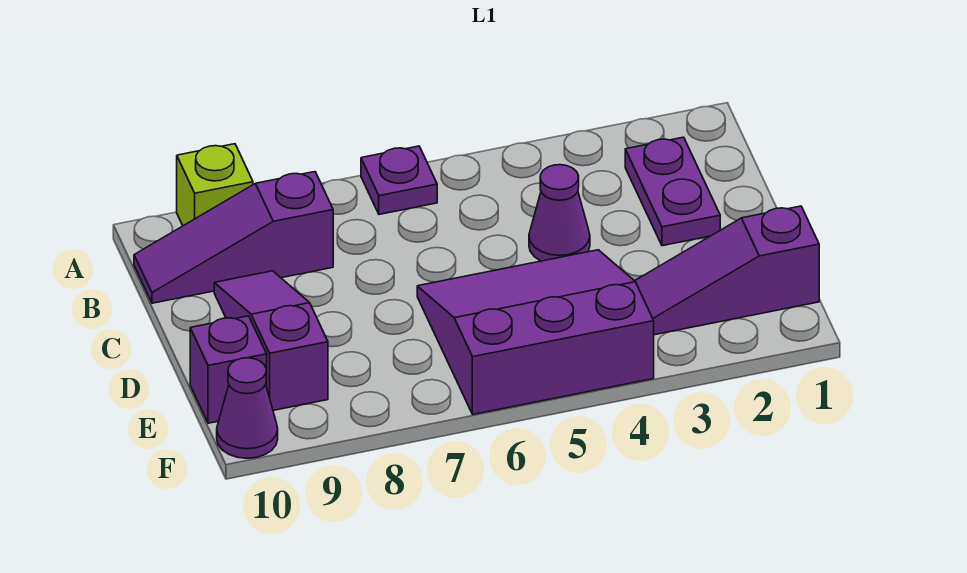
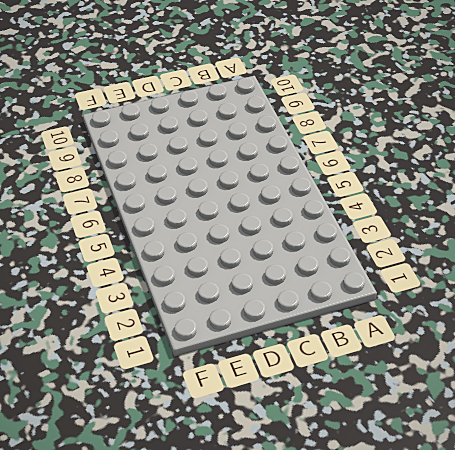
none -> purple plate A6 level 1
none -> lime brick A9 level 1

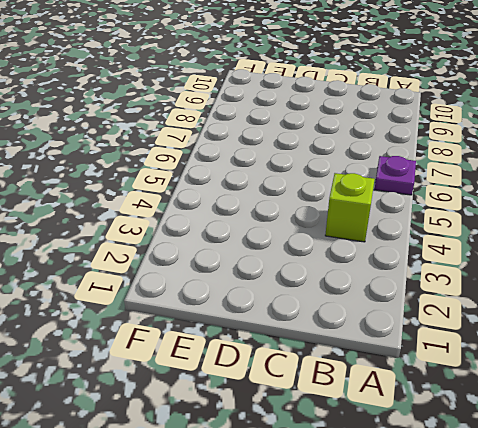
lime brick B4 level 1 -> lime brick A9 level 1
none -> purple plate B2:C2 level 1
none -> purple slope B8:B10 level 1 top 8

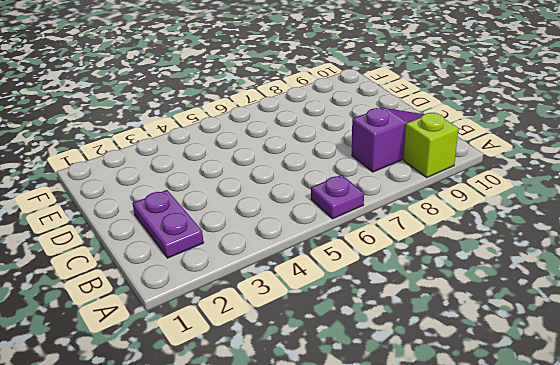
none -> purple cone C4 level 1
none -> purple slope C9:E9 level 1 top E

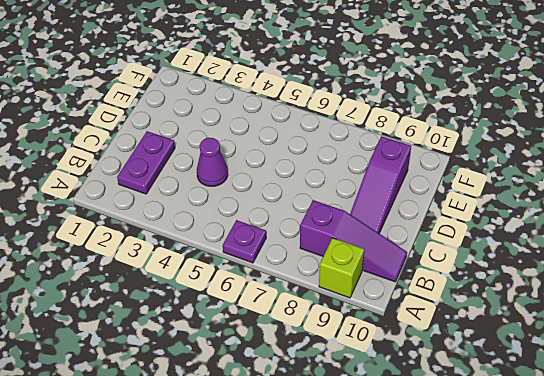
none -> purple slope D4:F6 level 1 top F
none -> purple slope E1:E3 level 1 top 1

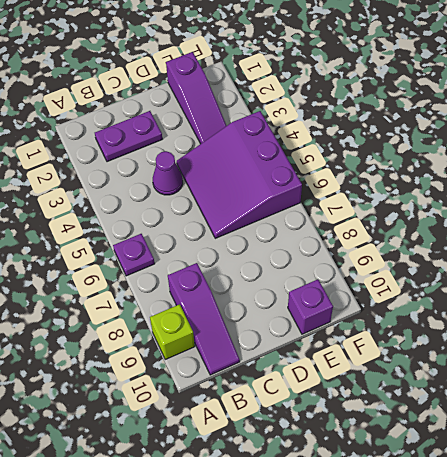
none -> purple slope C9:E9 level 1 top E
none -> purple cone F10 level 1

